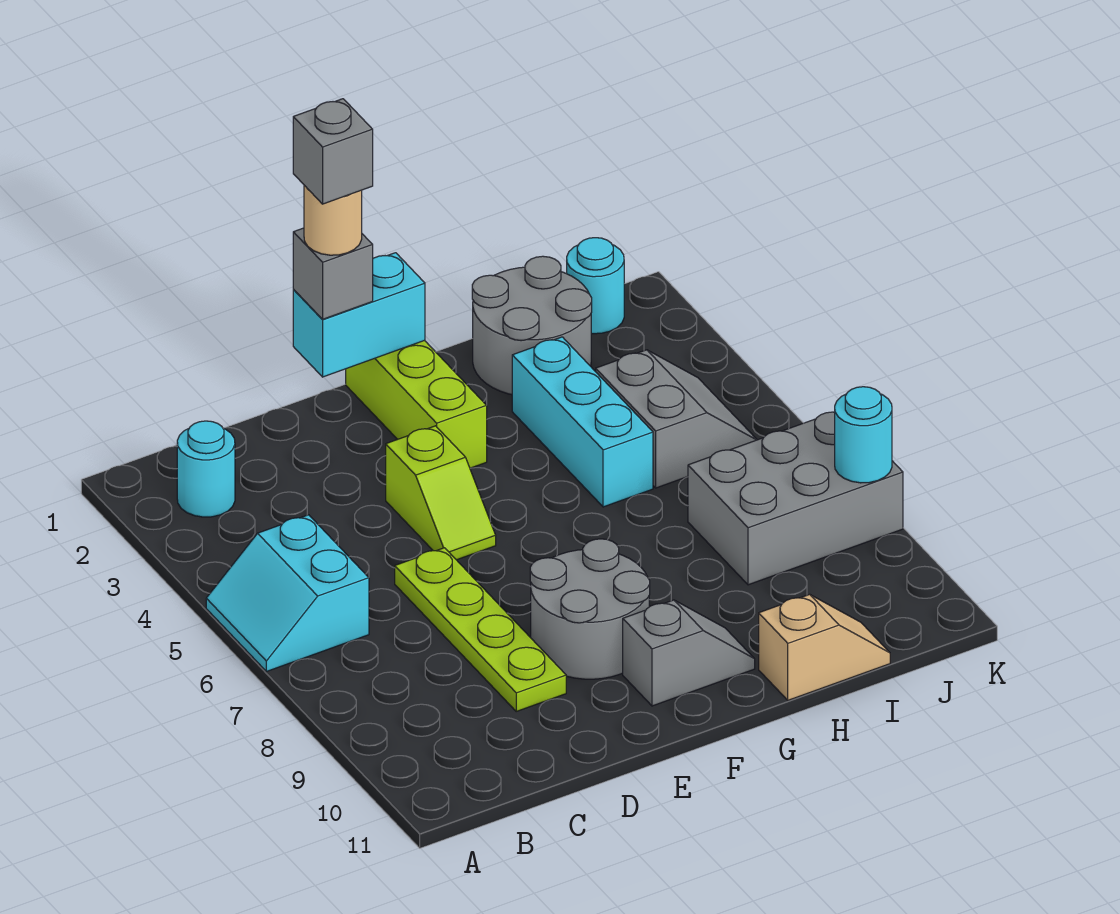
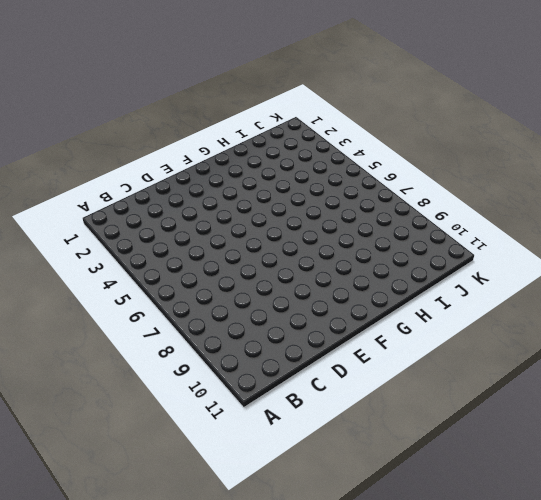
none -> cyan slope A5:B6 level 1 top B
none -> cyan round brick B2 level 1
none -> lime plate D6:D9 level 1

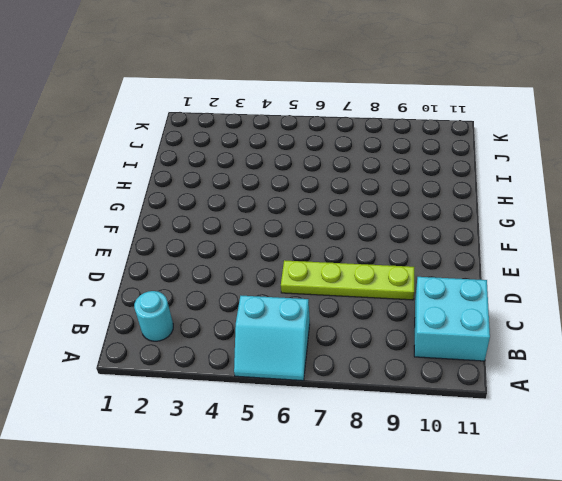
cyan brick B10:C11 level 1 -> none
none -> lime slope E4:E5 level 1 top 4
none -> grey round brick E8:F9 level 1
none -> lime brick F1:F3 level 1

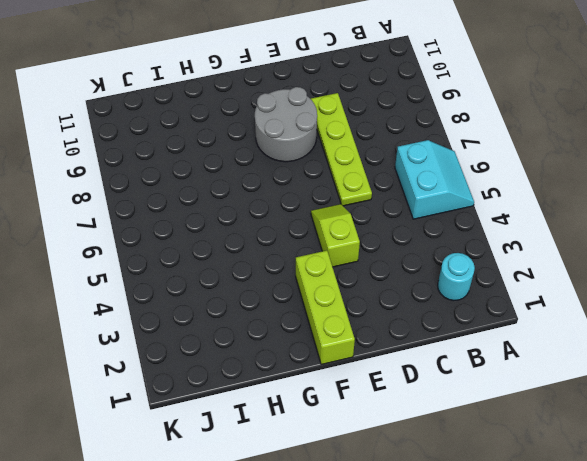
none -> grey slope F10:G10 level 1 top F
none -> grey round brick H1:I2 level 1
none -> cyan brick H3:H5 level 1

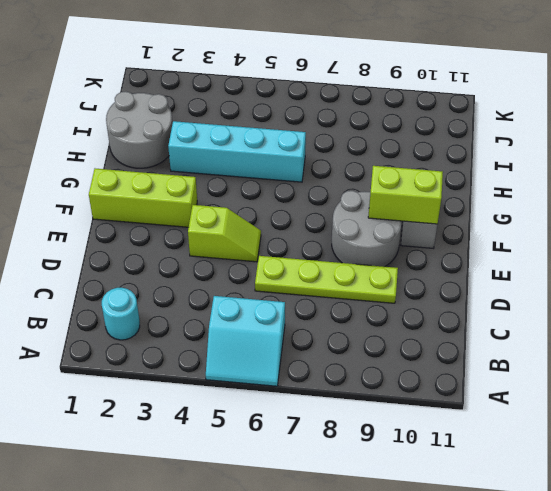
lime brick F9:F10 level 2 -> none
cyan brick H3:H6 level 1 -> cyan brick H3:H5 level 1
none -> tan slope H11:I11 level 1 top H
none -> grey slope I4:J5 level 1 top I
none -> grey brick I7:K8 level 1

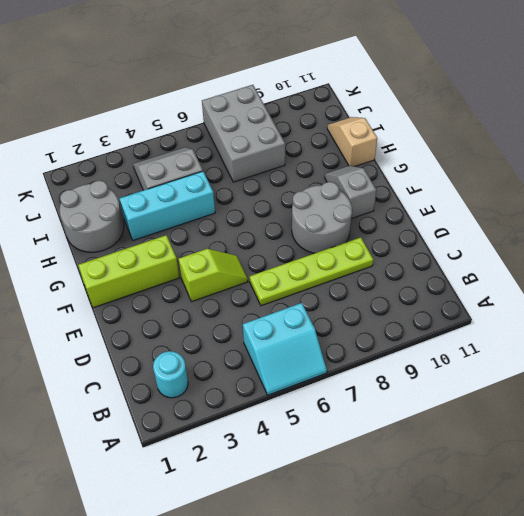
none -> cyan round brick J1 level 1
none -> cyan brick E1:F1 level 2
none -> cyan round brick K8 level 2

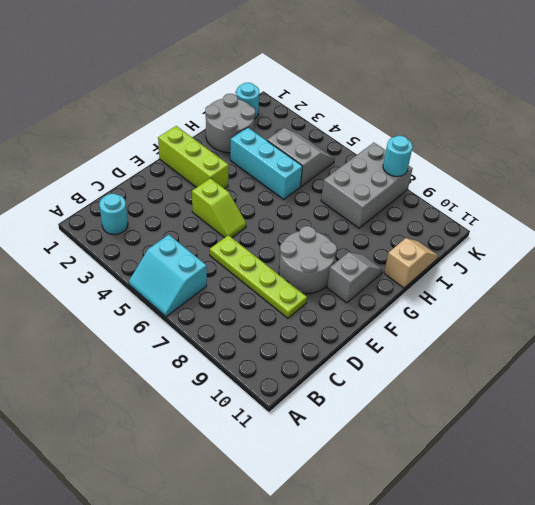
none -> cyan brick E1:F1 level 2
none -> grey brick E1 level 3
none -> tan round brick E1 level 4

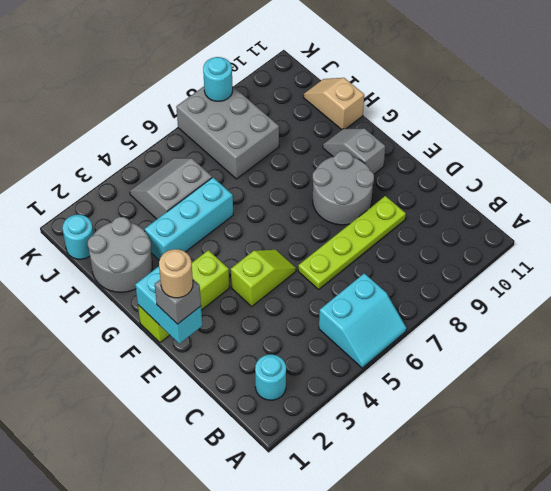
none -> grey brick E1 level 5

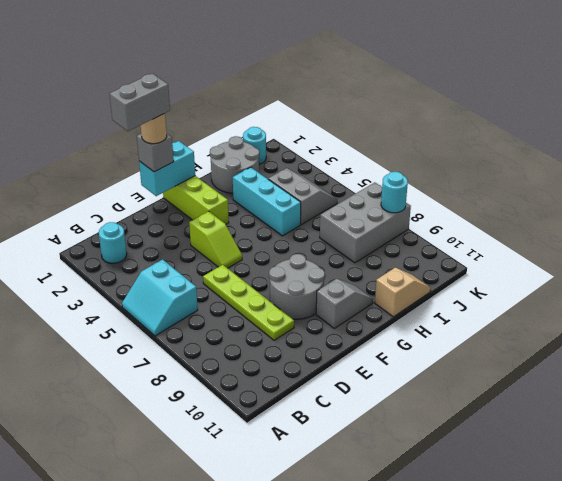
grey brick D1:E1 level 5 -> grey brick E1 level 5

